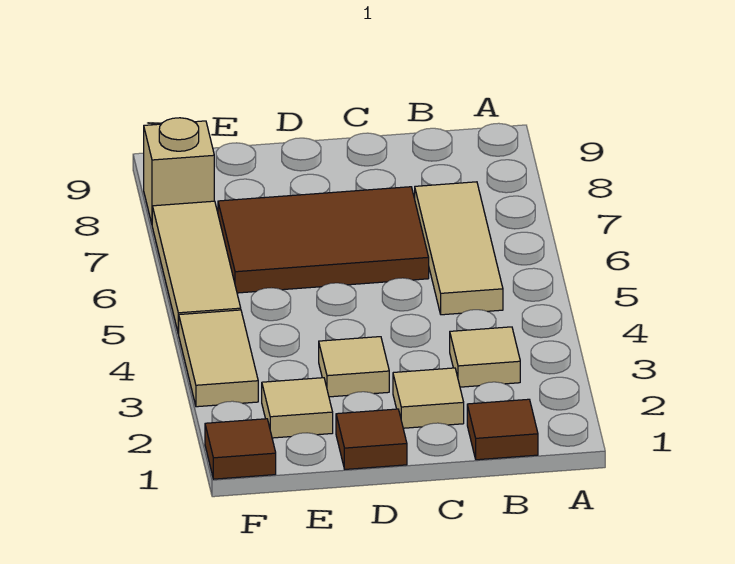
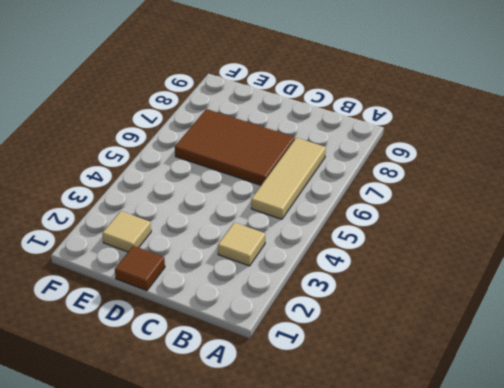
none -> brown tile B1 level 1
none -> tan tile C2 level 1
none -> tan tile D3 level 1

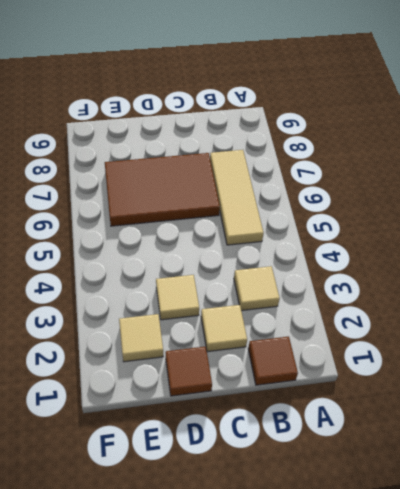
none -> brown tile F1 level 1
none -> tan tile F3:F4 level 1
none -> tan tile F5:F7 level 1

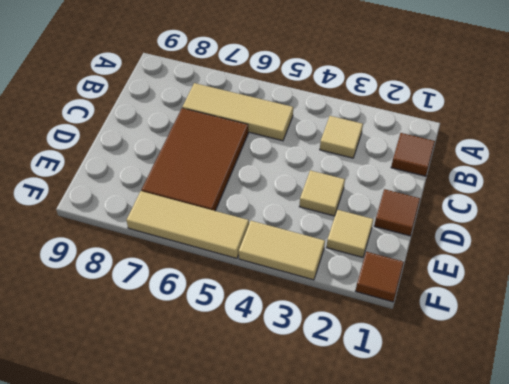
none -> tan tile C2 level 1
none -> tan brick F8 level 1

